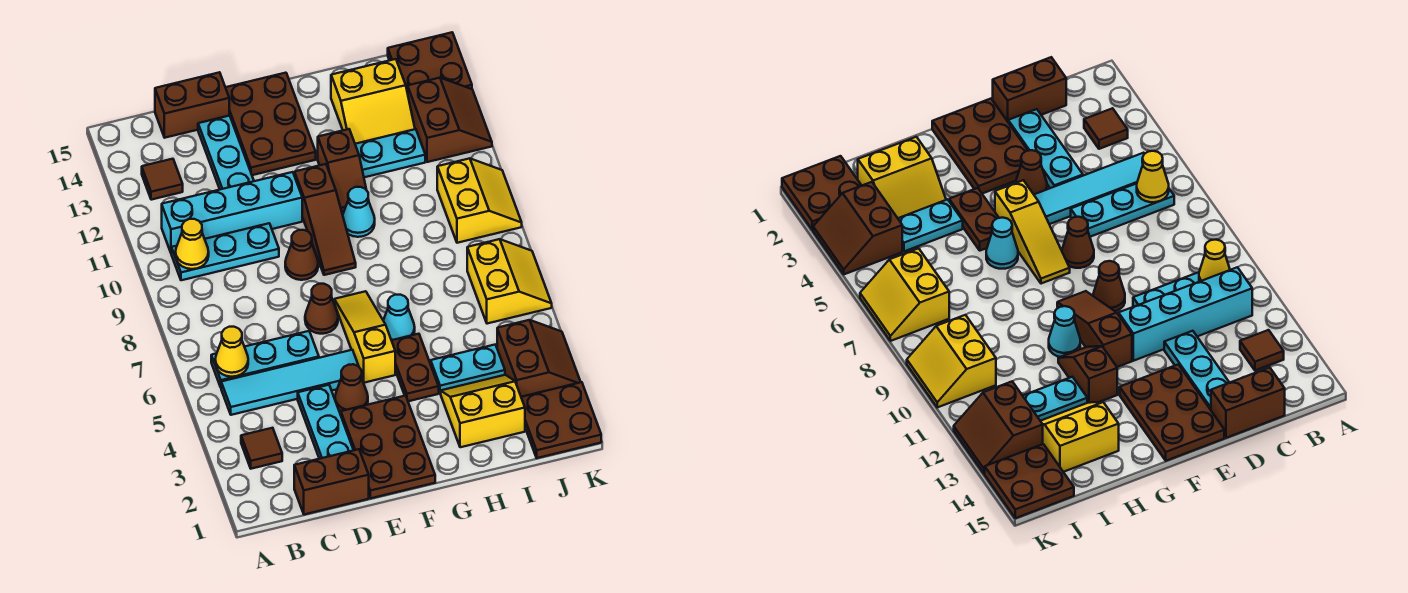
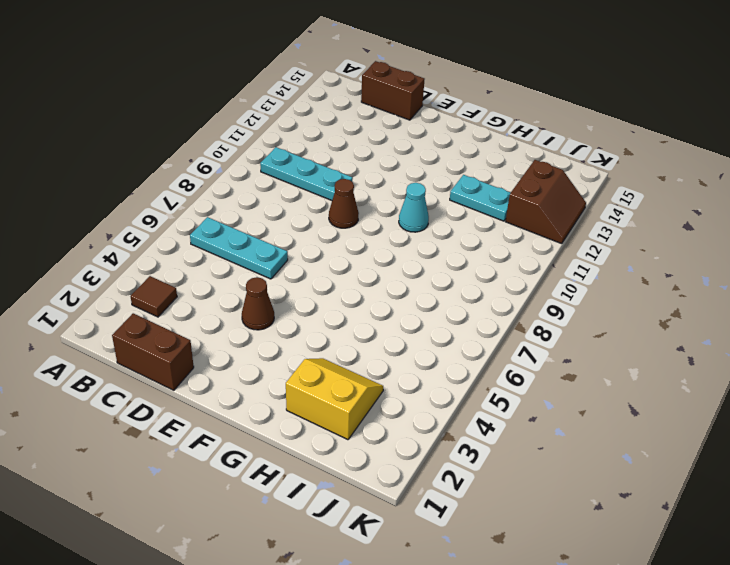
none -> cyan tile B5:E5 level 1
none -> cyan brick B11:E11 level 1
none -> brown tile B13 level 1
none -> cyan plate D2:D4 level 1

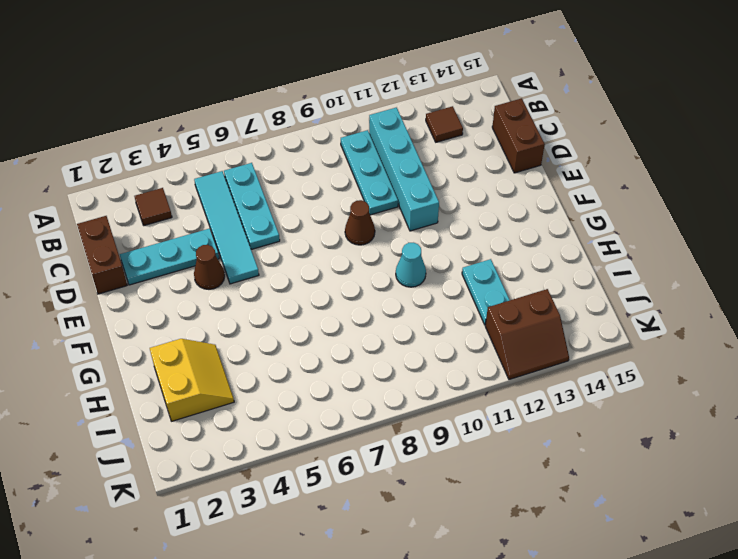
none -> cyan plate D12:D14 level 1
none -> brown plate E1:F3 level 1
none -> brown cone E7 level 1
none -> brown plate E13:F15 level 1

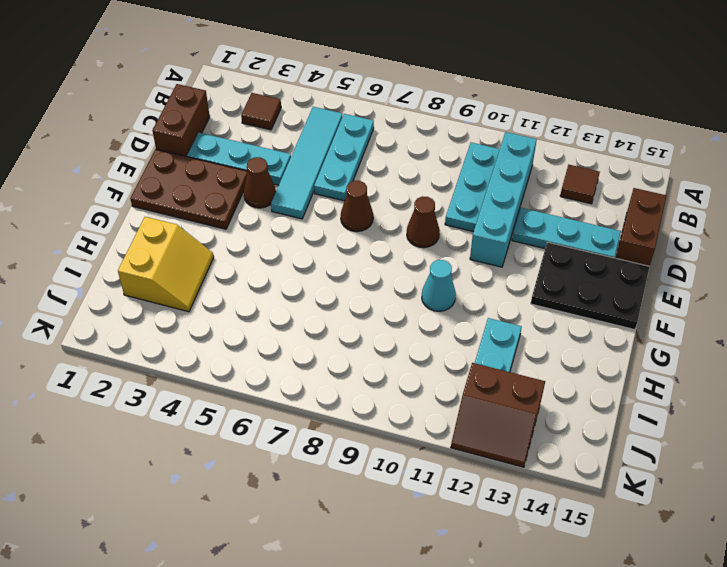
black plate E13:F15 level 1 -> brown plate E13:F15 level 1
none -> yellow slope F5:F7 level 1 top 5
none -> brown slope F9:F11 level 1 top 11
none -> brown plate G4:G5 level 1
none -> cyan cone G6 level 1

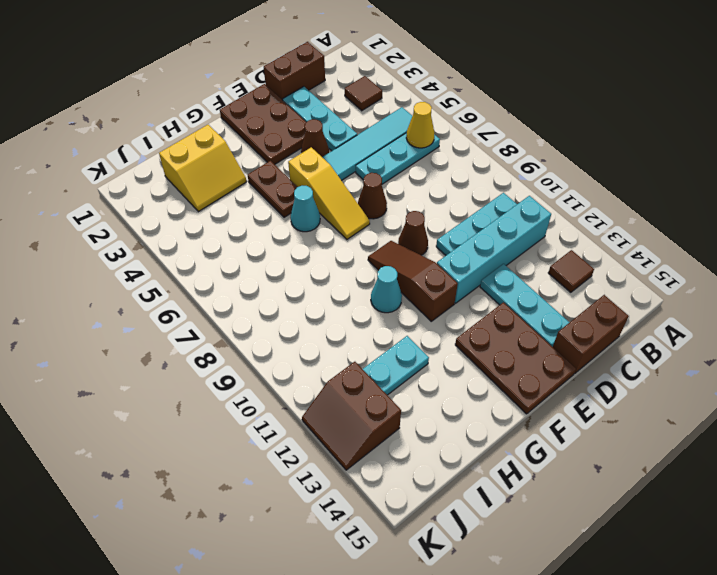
none -> brown slope G11:G12 level 1 top 12
none -> cyan plate H4:I4 level 1
none -> yellow slope H13:I14 level 1 top 14
none -> brown plate J1:K2 level 1

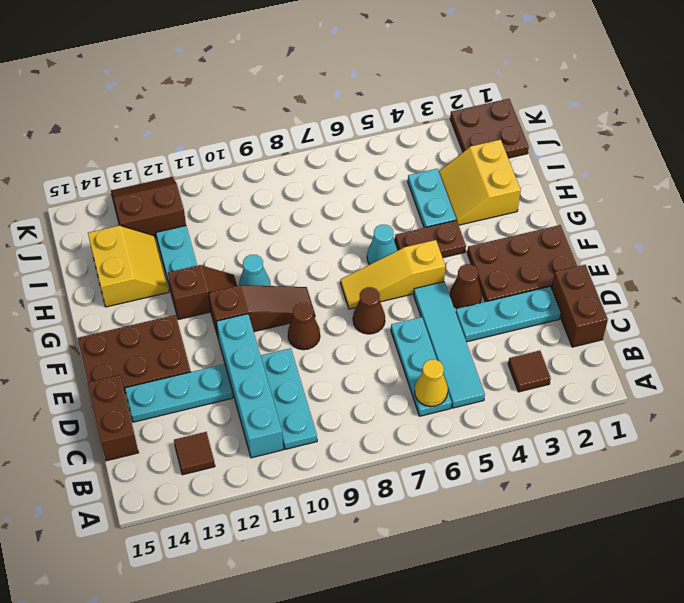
none -> brown slope J3:K4 level 1 top J
none -> yellow slope J6:K7 level 1 top J
none -> yellow slope J9:K10 level 1 top J
none -> brown plate J14:K15 level 1

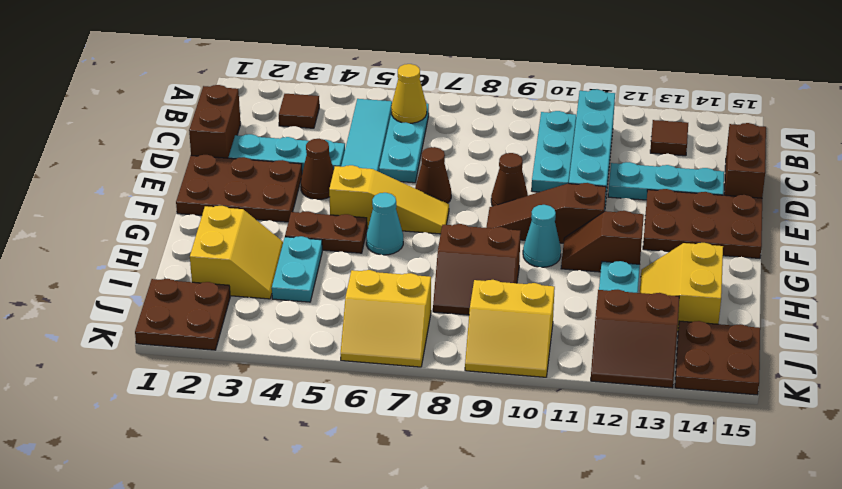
brown slope H8:I9 level 1 top H -> brown slope J3:K4 level 1 top J
none -> yellow cone B10 level 2

